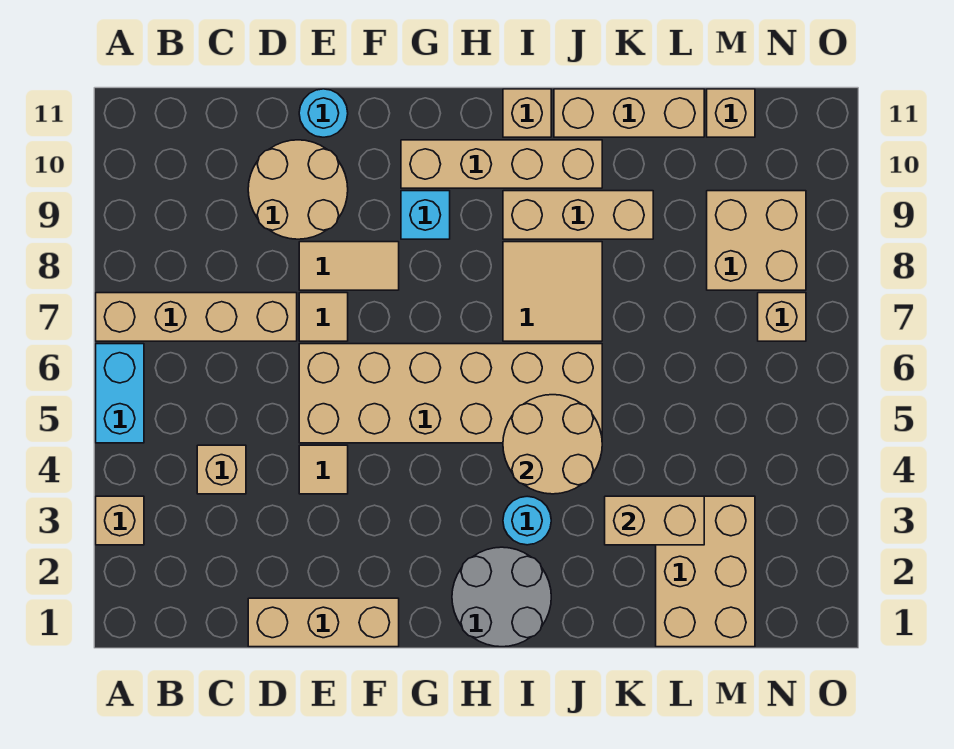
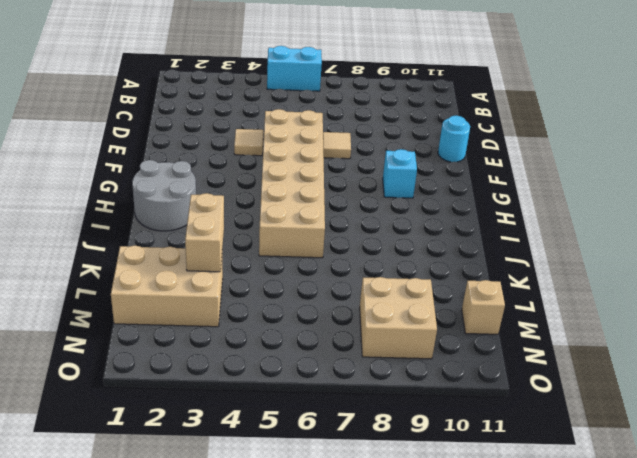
none -> tan brick A3 level 1
none -> tan brick A7:D7 level 1
none -> tan brick C4 level 1

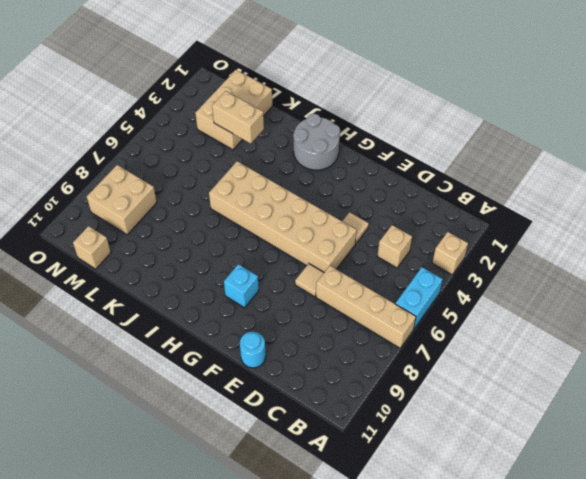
none -> tan brick D1:F1 level 1
none -> tan round brick D9:E10 level 1
none -> tan tile E8:F8 level 1

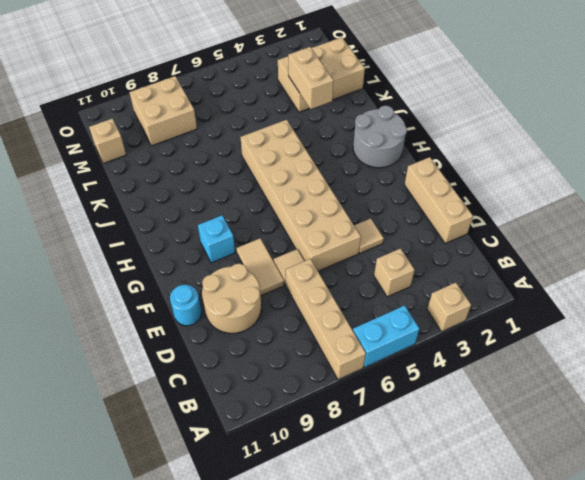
none -> tan brick G10:J10 level 1
none -> cyan round brick I3 level 1
none -> tan tile I7:J8 level 1

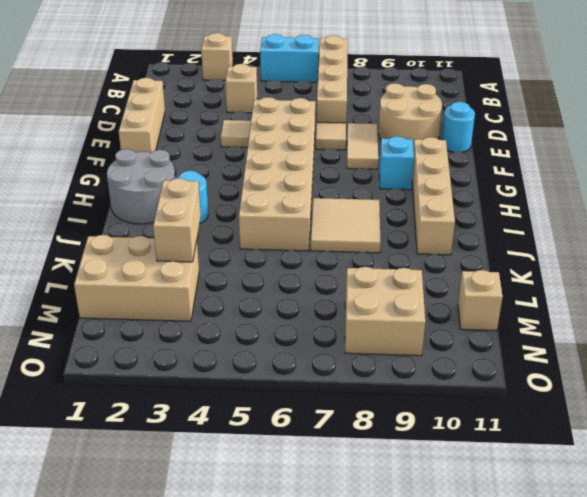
none -> tan brick I9:K9 level 1
none -> tan brick I11 level 1
none -> tan brick J11:L11 level 1

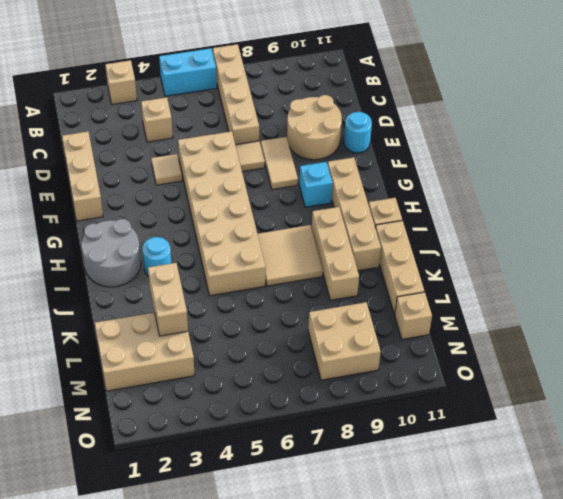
none -> tan brick N7 level 1
none -> tan round brick I4:J5 level 2

